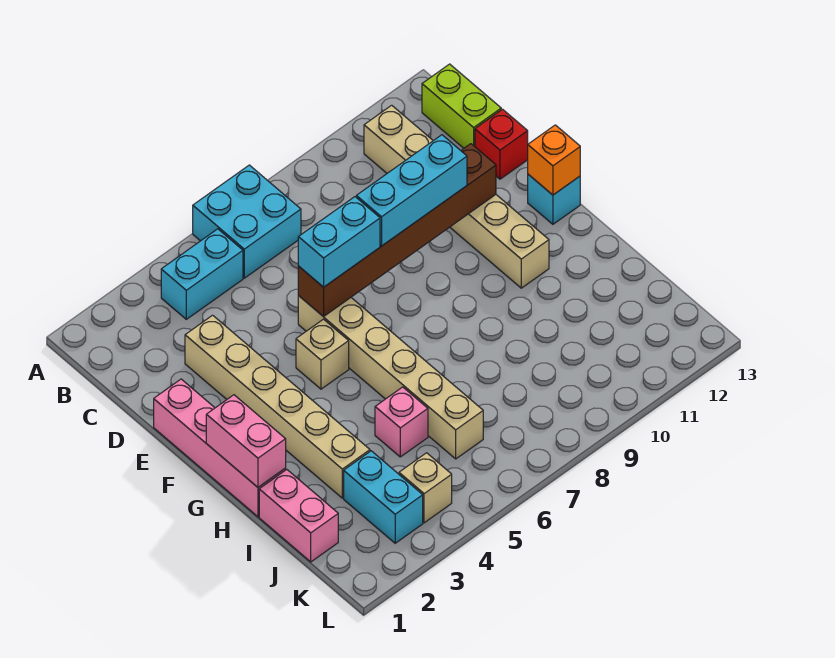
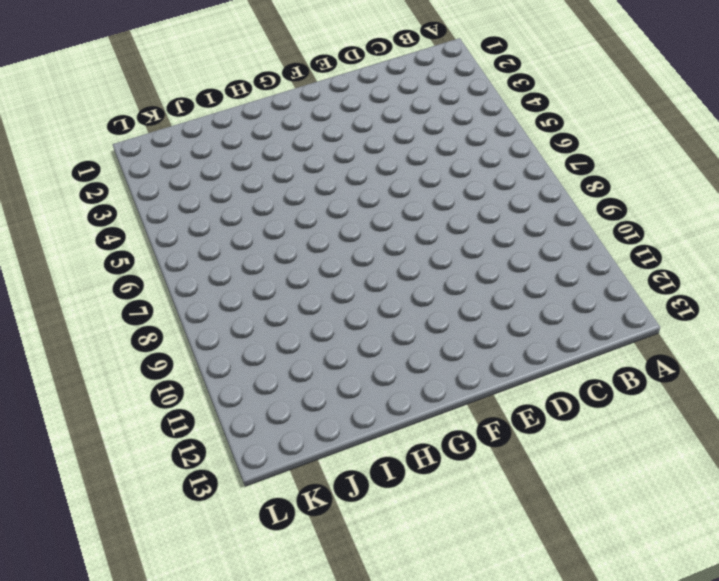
none -> cyan brick A6:B7 level 1
none -> cyan brick B4:B5 level 1
none -> tan brick B11:G11 level 1

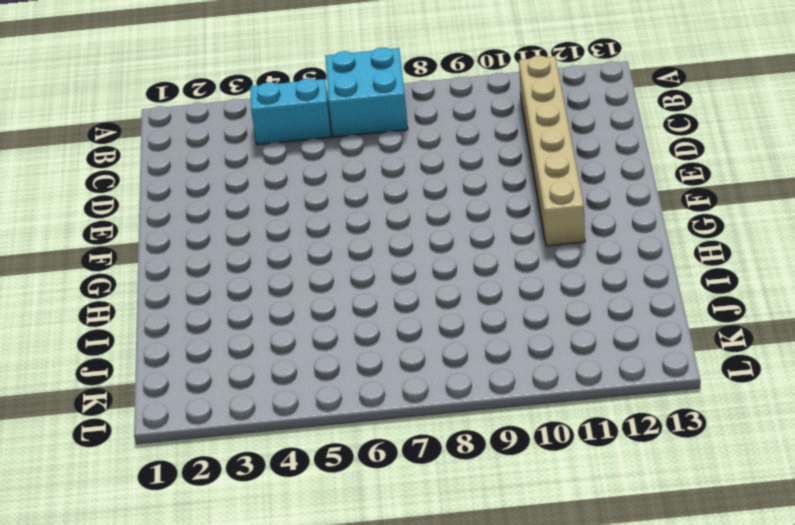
none -> lime brick B13:C13 level 1
none -> tan brick D3:I3 level 1
none -> red brick D13 level 1

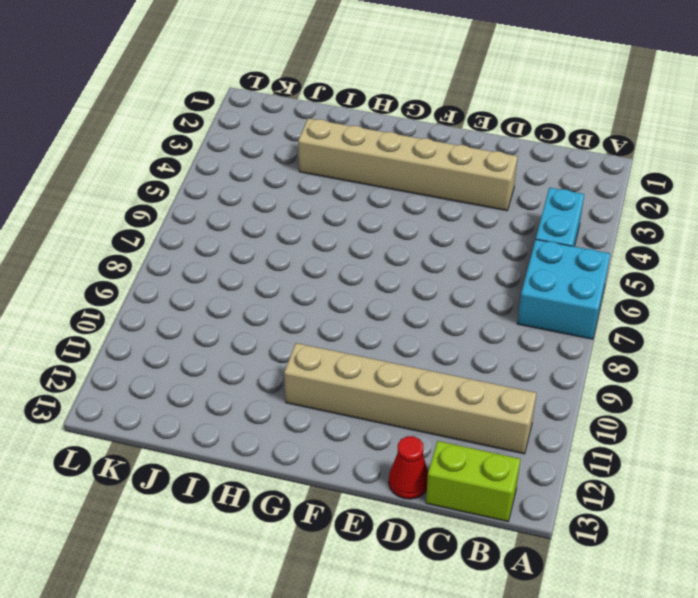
red cone D13 level 1 -> red brick D13 level 1
none -> pink brick E1:H1 level 1
none -> tan brick E6:J6 level 1
none -> tan brick F5 level 1

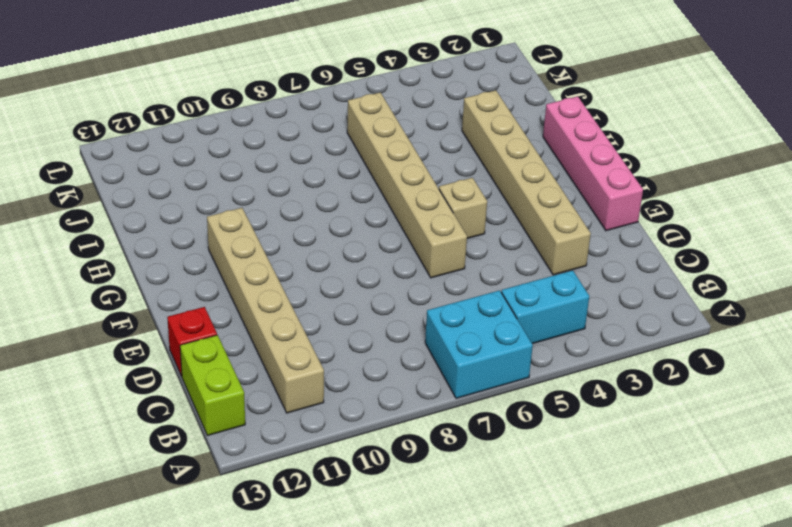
none -> cyan brick F13 level 1
none -> pink brick I1:J1 level 1
none -> pink brick I5 level 1

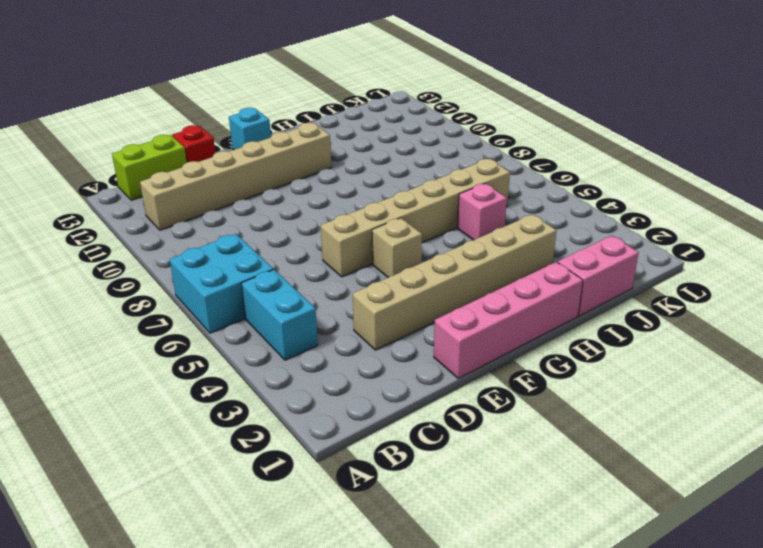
none -> cyan brick J3:K3 level 1
none -> tan brick K4 level 1
none -> brown brick E6:E11 level 2

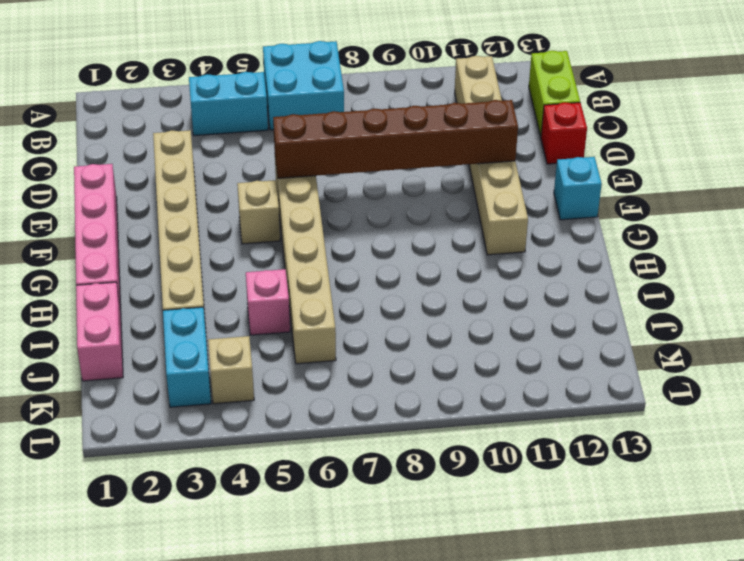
none -> orange brick F13 level 2
none -> pink brick G1:H1 level 2
none -> cyan brick E6:E7 level 3

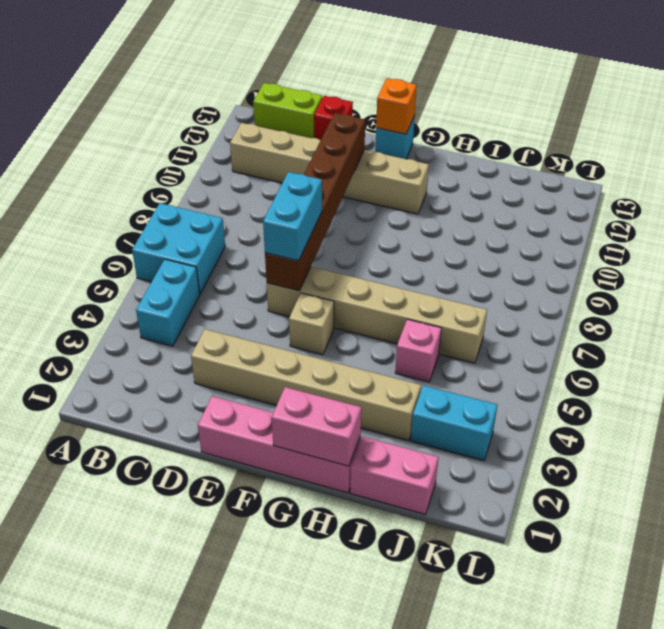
none -> tan brick K4 level 1
none -> cyan brick E8:E10 level 3

